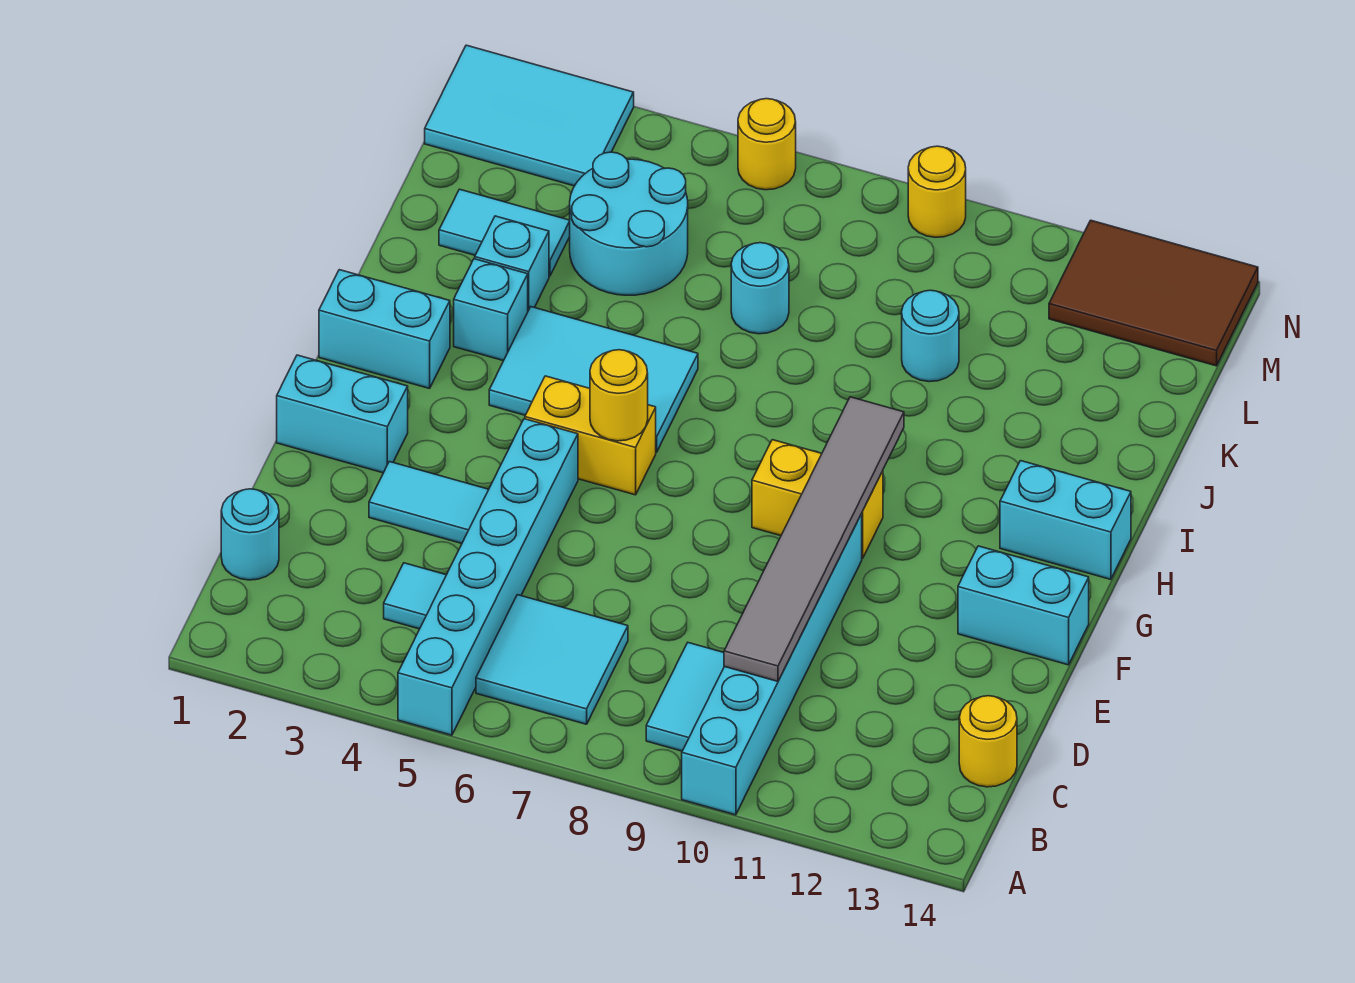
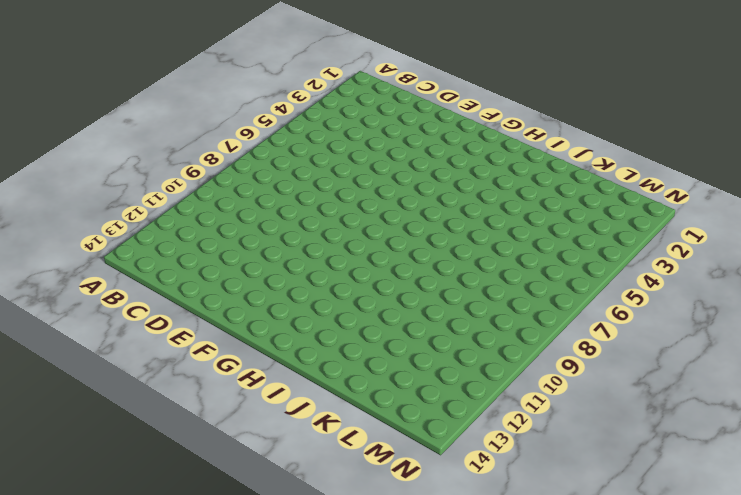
none -> cyan brick A5:F5 level 1
none -> cyan brick A10:F10 level 1
none -> cyan tile B6:C7 level 1

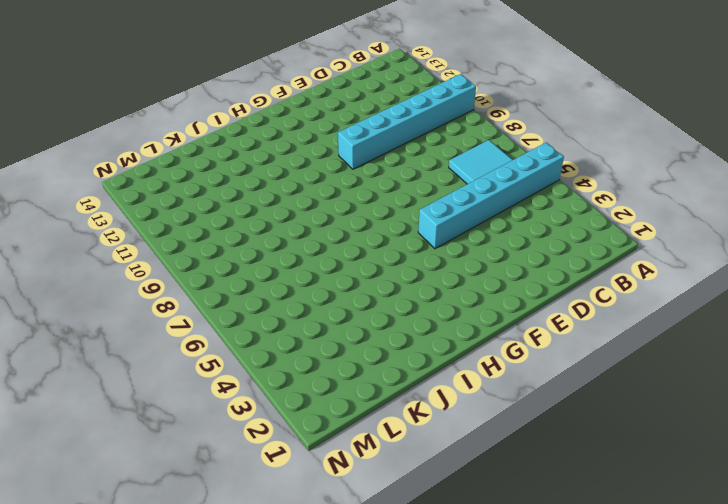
none -> cyan tile B9:C9 level 1
none -> cyan round brick C1 level 1
none -> cyan tile C4 level 1

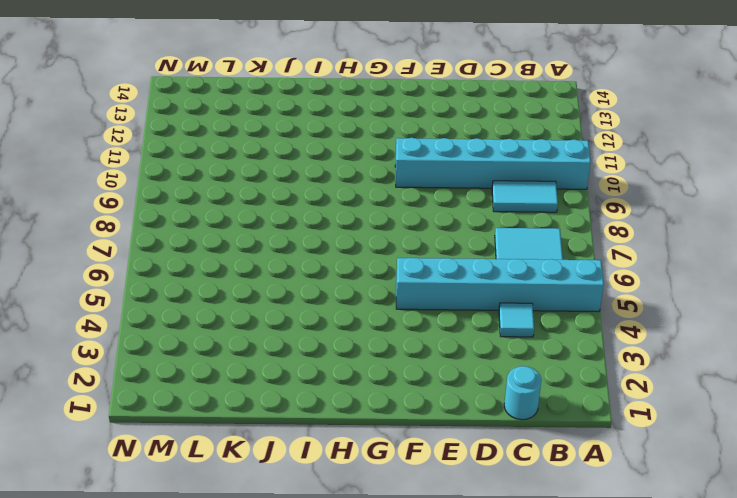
none -> yellow round brick C14 level 1
none -> cyan tile E3:E4 level 1
none -> cyan brick F1:F2 level 1

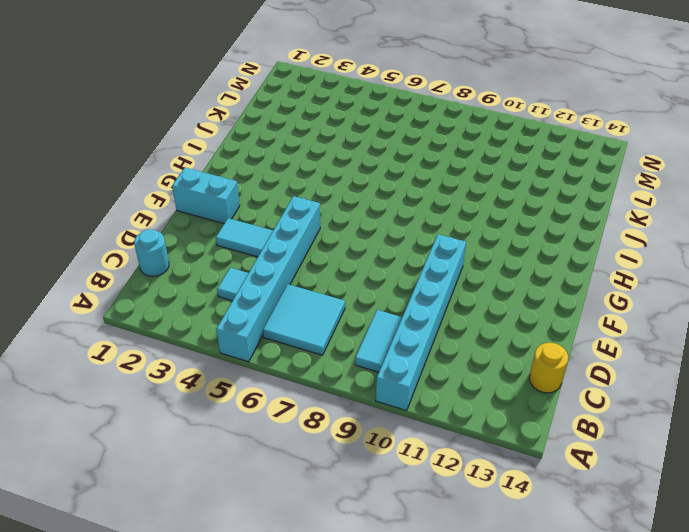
none -> cyan brick F13:F14 level 1
none -> yellow brick G5:G6 level 1
none -> yellow brick G9:G10 level 1

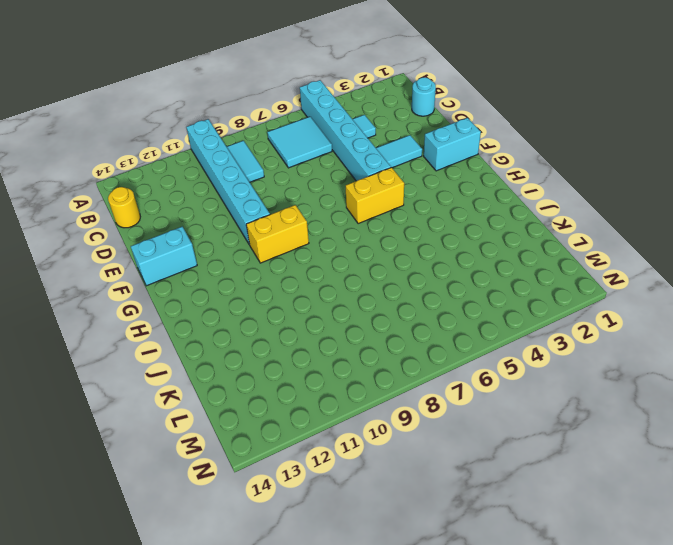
none -> cyan brick H1:H2 level 1
none -> cyan tile H4:I6 level 1
none -> cyan brick H13:H14 level 1

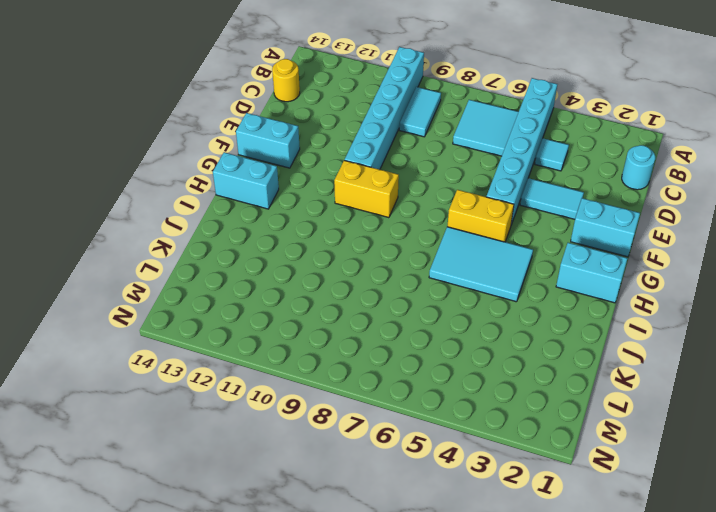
none -> cyan brick I3 level 1
none -> cyan brick J3 level 1
none -> cyan tile K2:K3 level 1

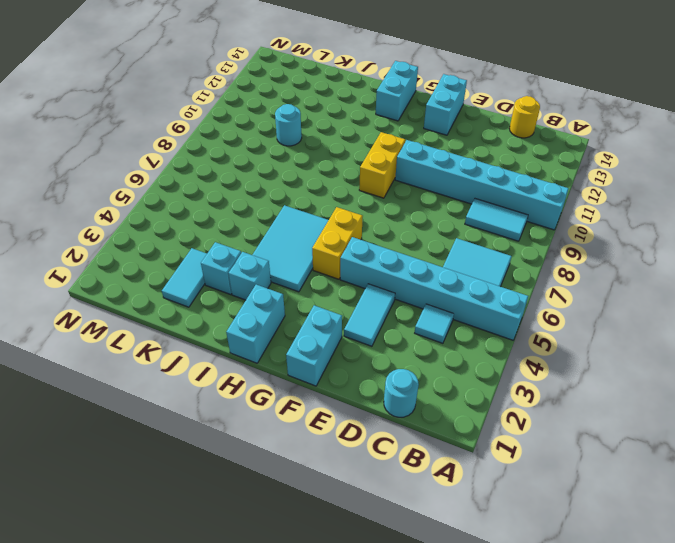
none -> cyan round brick K4:L5 level 1
none -> cyan round brick K7 level 1
none -> cyan tile M1:N3 level 1

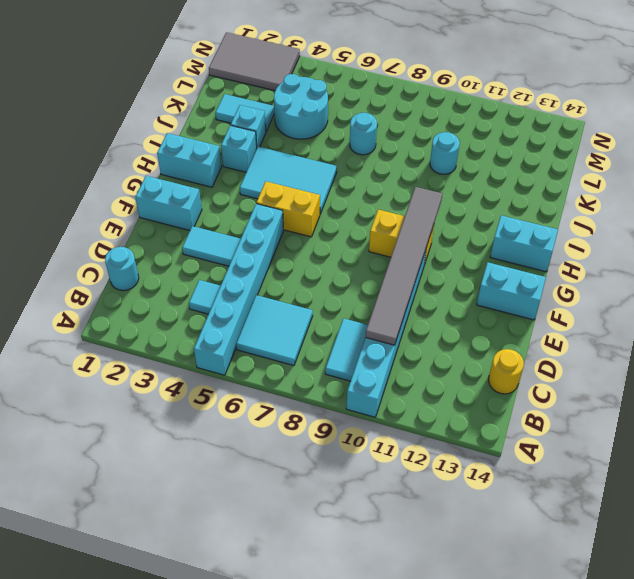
grey tile M1:N3 level 1 -> cyan tile M1:N3 level 1
none -> brown tile M12:N14 level 1
none -> yellow round brick N6 level 1
none -> yellow round brick N9 level 1

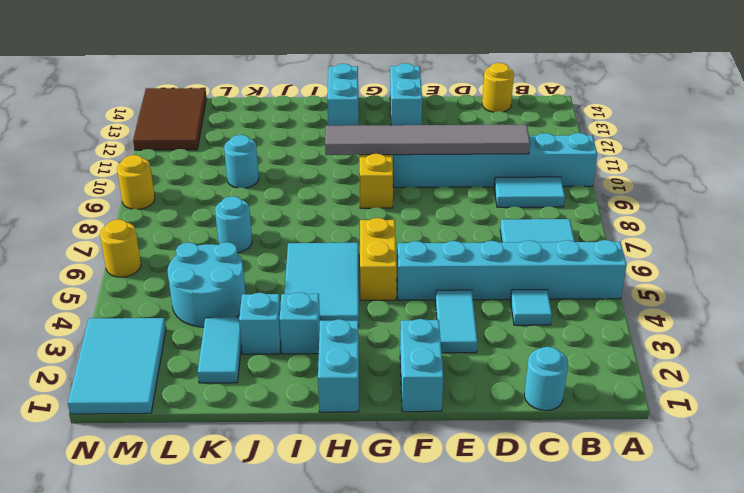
none -> yellow round brick G6 level 2

